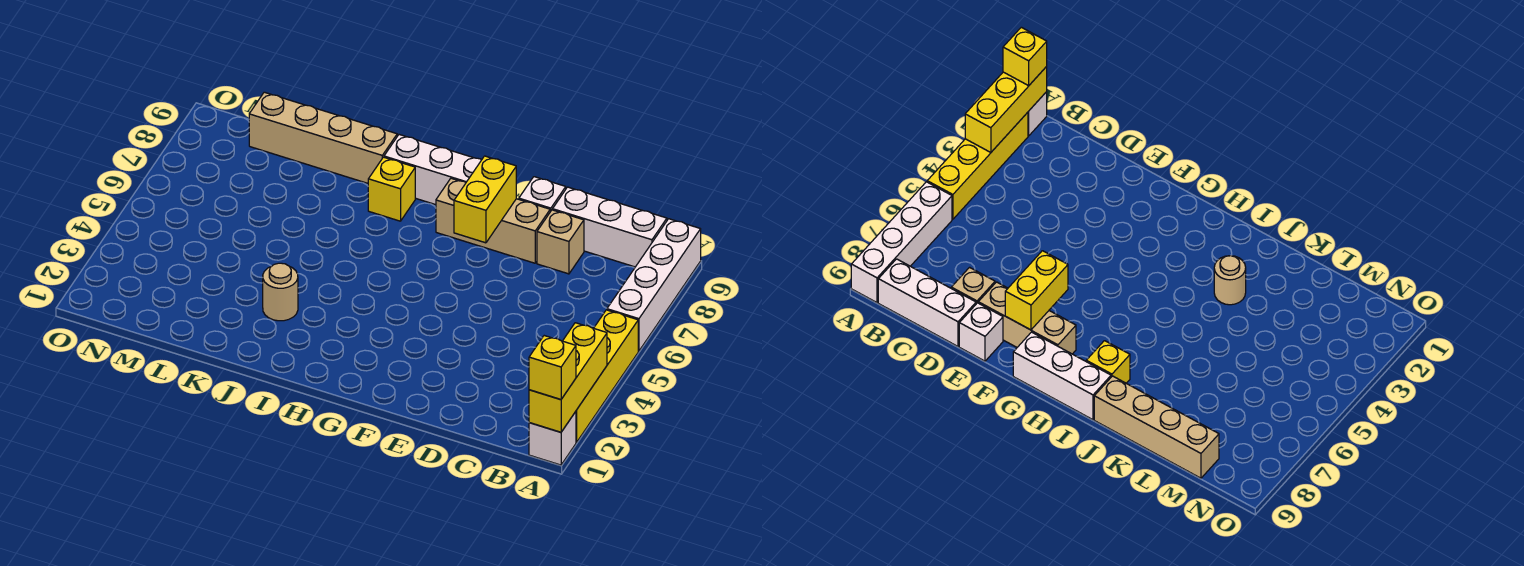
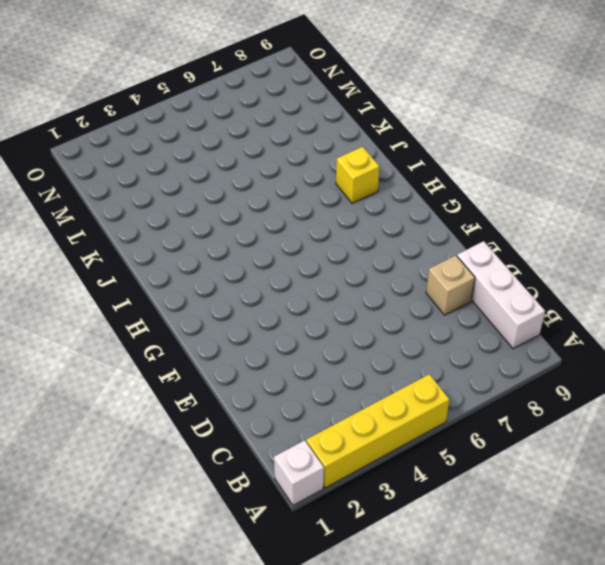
none -> white brick A6:A9 level 1
none -> tan brick E8:G8 level 1
none -> white brick E9 level 1

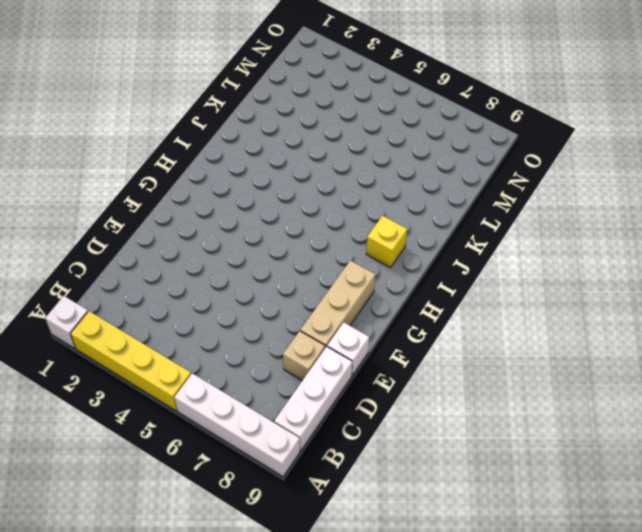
none -> white brick G9:I9 level 1
none -> tan round brick J3 level 1
none -> tan brick J9:M9 level 1

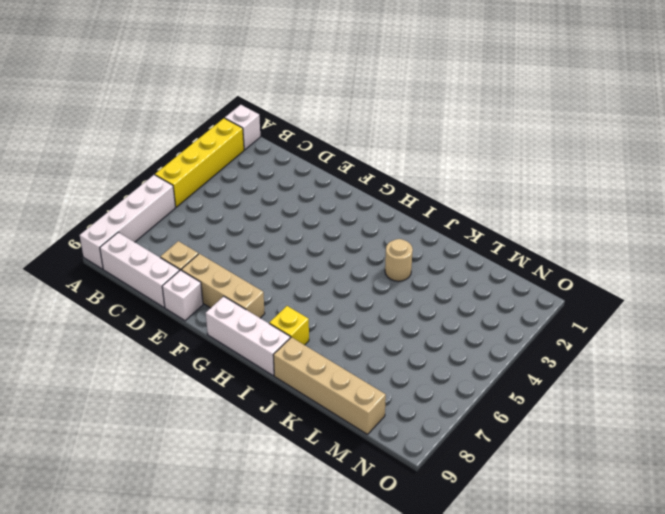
none -> yellow brick A1:A3 level 2
none -> yellow brick F7:F8 level 2
none -> yellow brick A1 level 3

